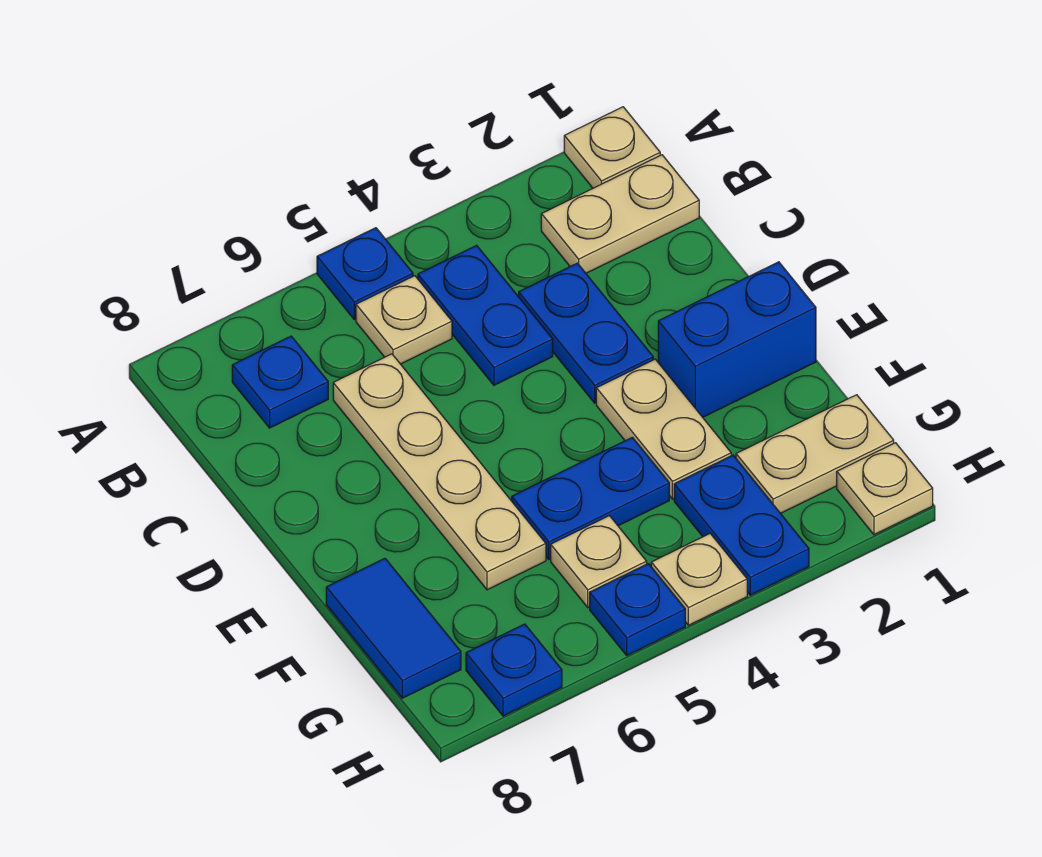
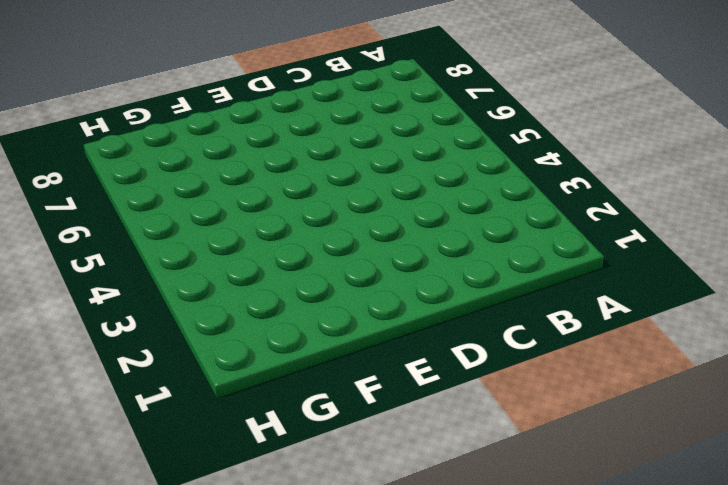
none -> tan plate A1 level 1
none -> blue plate A5 level 1
none -> tan plate B1:B2 level 1

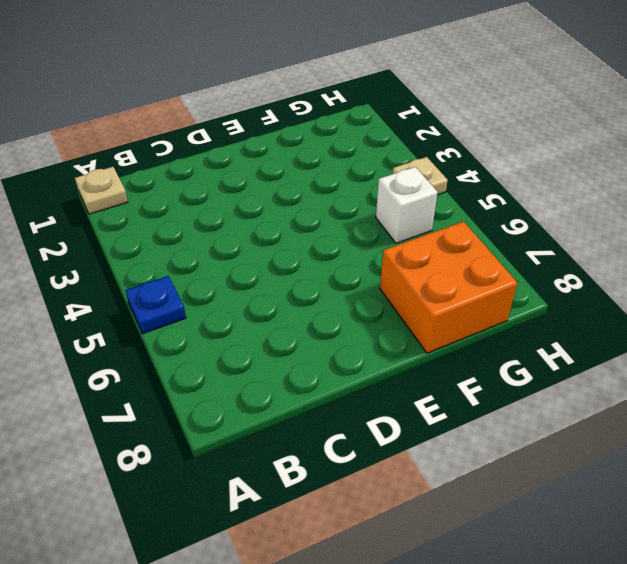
orange brick F7:G8 level 1 -> blue tile F8:G8 level 1
white brick G5 level 1 -> tan plate G5 level 1
none -> tan plate B1:B2 level 1
none -> blue plate B4:C4 level 1
none -> tan plate B5 level 1

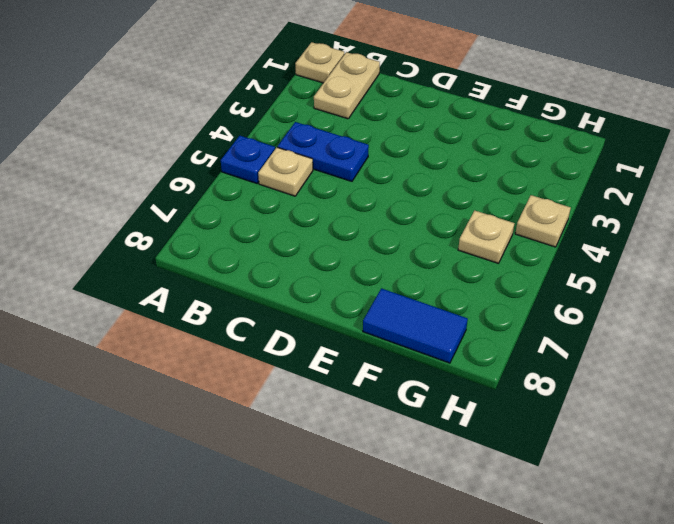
none -> blue plate B7 level 1
none -> blue plate C3:D3 level 1
none -> tan plate C6:F6 level 1

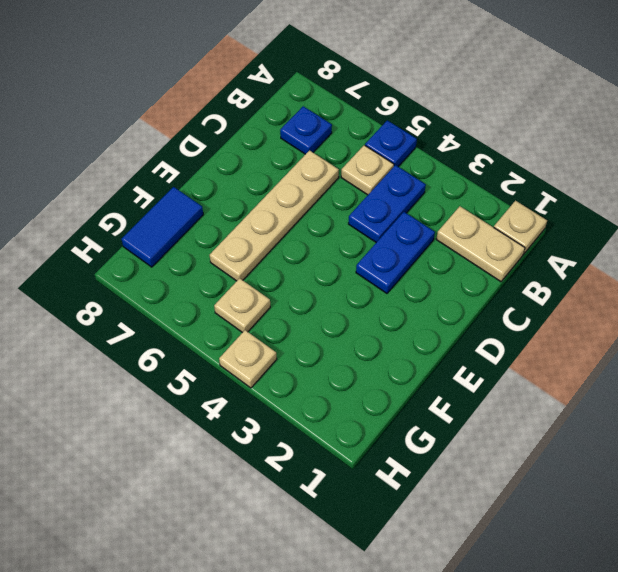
none -> blue brick E1:E2 level 1
none -> tan plate E3:F3 level 1
none -> blue plate F4:F5 level 1

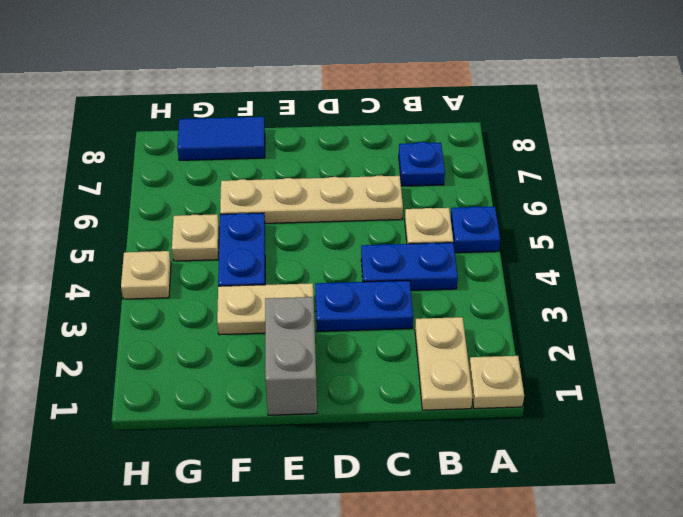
grey brick E1:E2 level 1 -> blue brick E1:E2 level 1
none -> tan plate G1:G2 level 1
none -> blue plate G3:H3 level 1
none -> tan plate H1 level 1

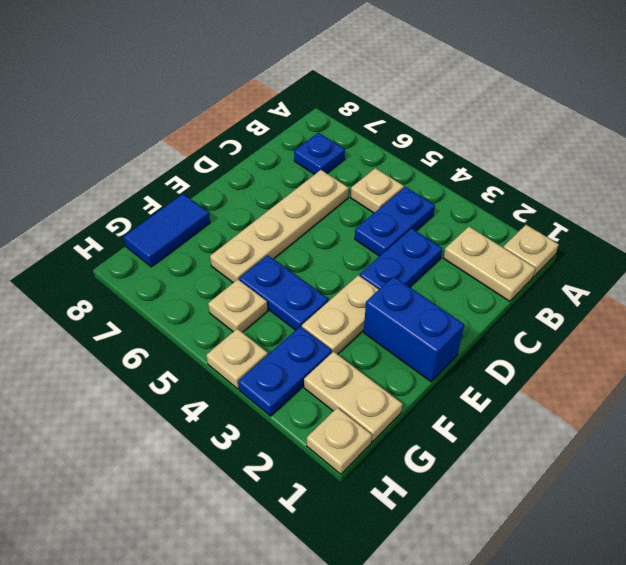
none -> blue plate A5 level 1
none -> blue plate H5 level 1
none -> blue plate H7 level 1

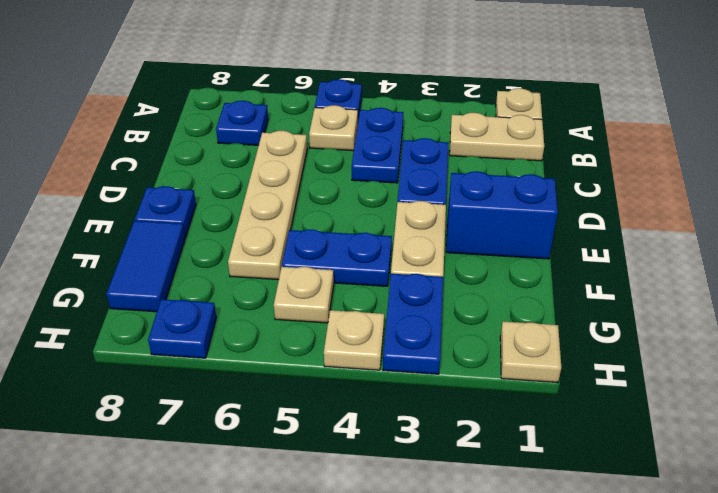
blue plate E8 level 1 -> blue plate H5 level 1
none -> tan plate G1:G2 level 1

